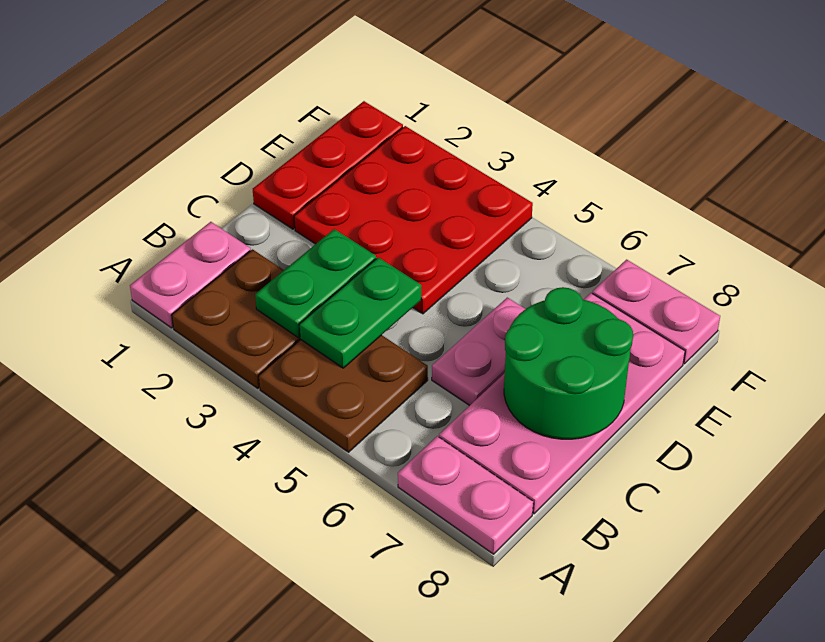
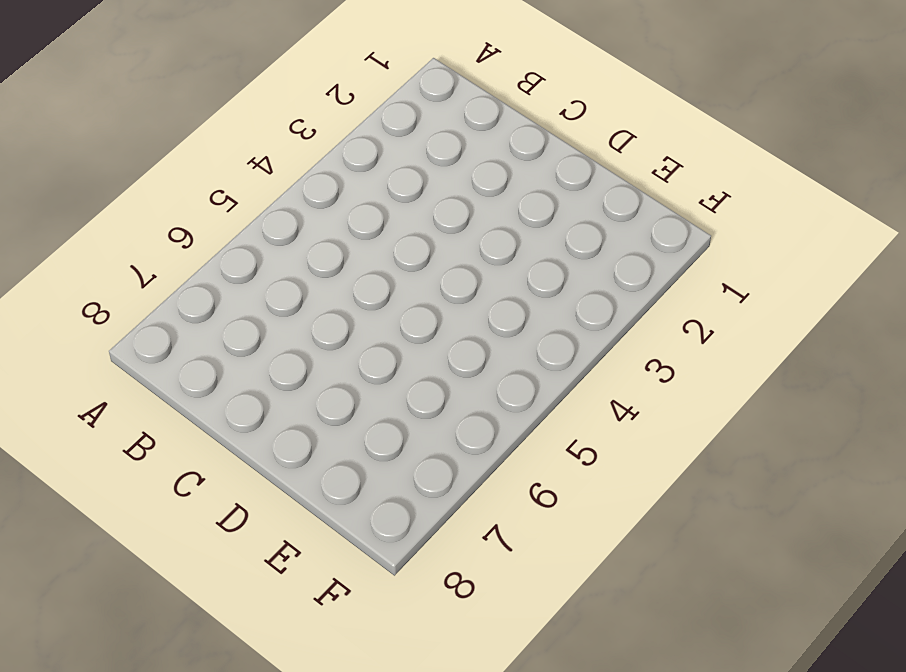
none -> pink plate A1:B1 level 1
none -> brown plate A2:B3 level 1
none -> brown plate A4:B5 level 1

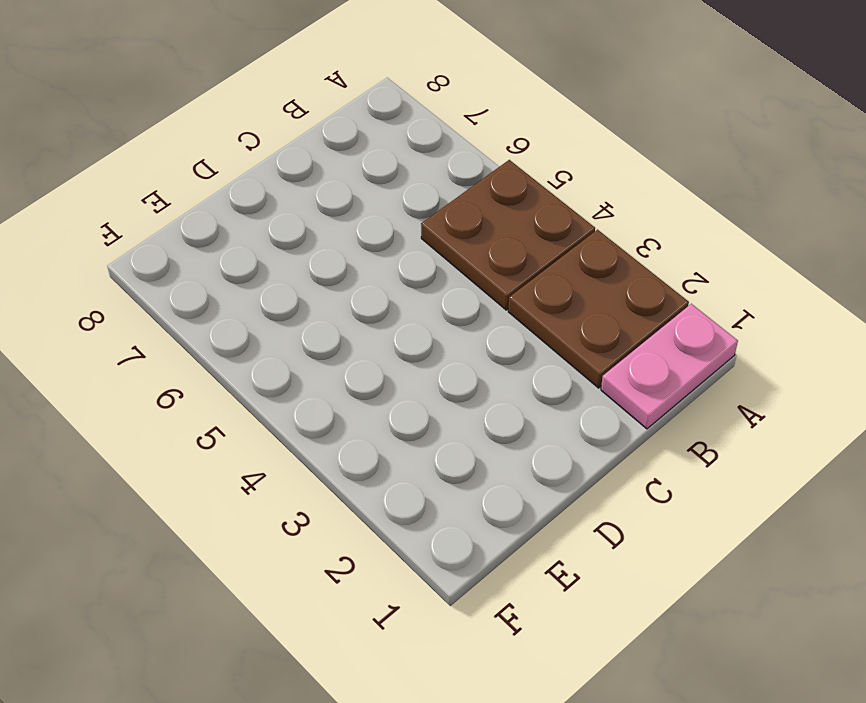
none -> pink plate A7:A8 level 1
none -> pink plate B7:E8 level 1
none -> pink plate C6:D6 level 1

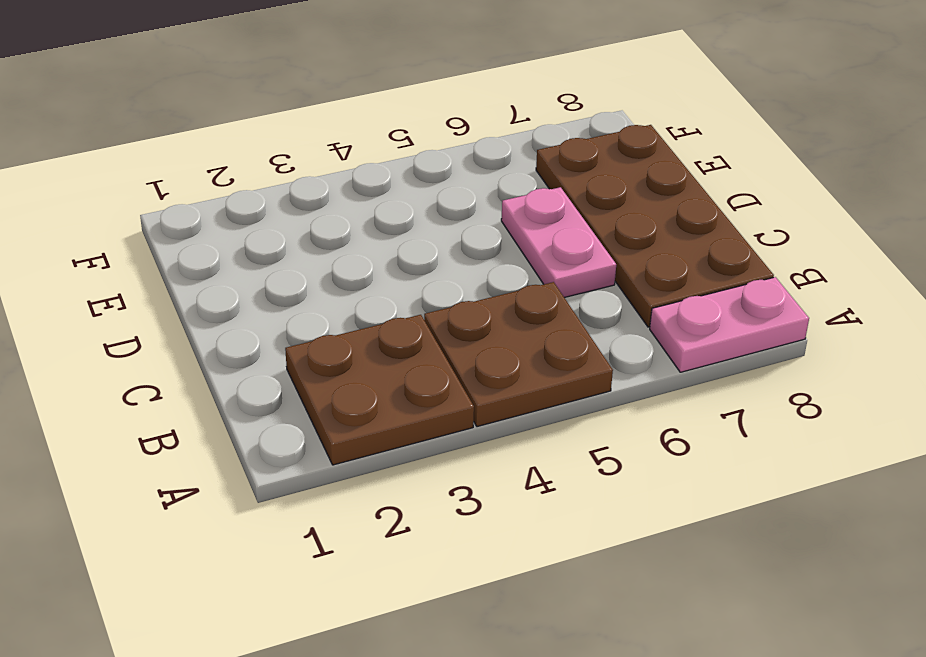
brown plate B7:E8 level 1 -> pink plate B7:E8 level 1
none -> pink plate A1:B1 level 1
none -> red plate D1:F1 level 1
none -> red plate D2:F4 level 1

